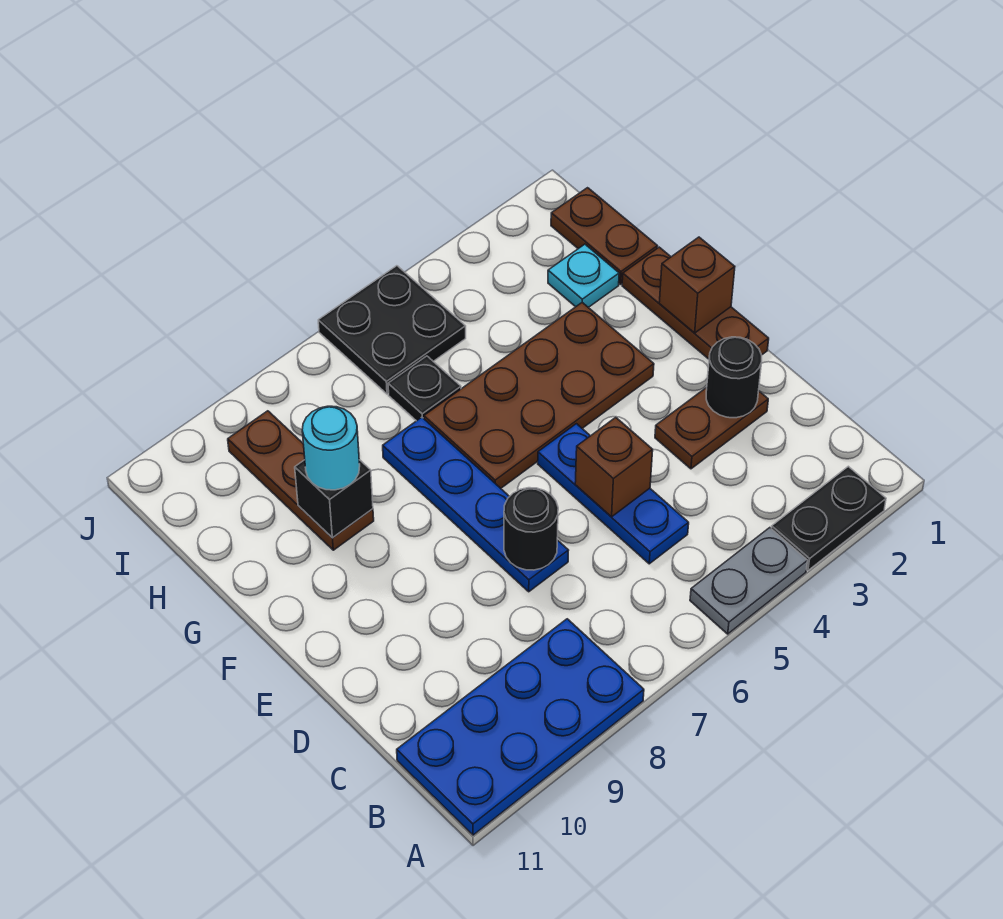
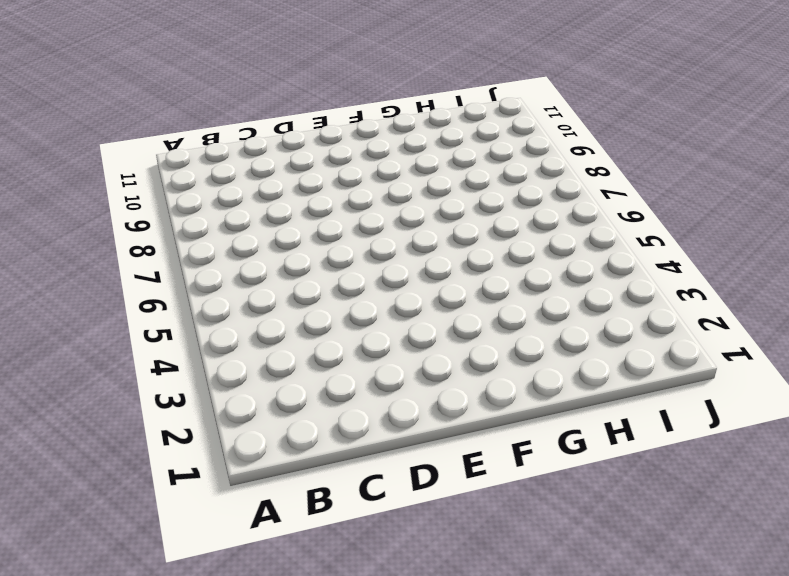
none -> black plate A2:A3 level 1
none -> grey plate A4:A5 level 1
none -> blue plate A8:B11 level 1

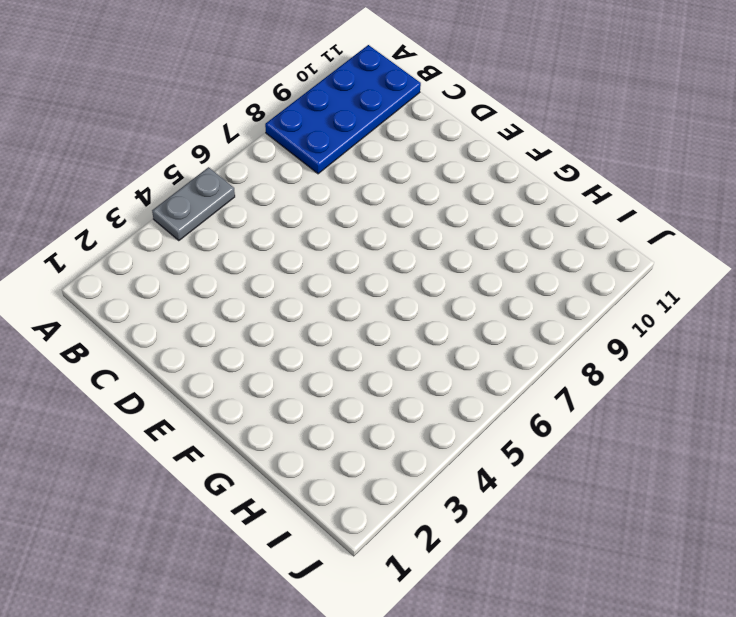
none -> black plate A2:A3 level 1
none -> blue plate C5:E5 level 1
none -> brown plate D2:D3 level 1

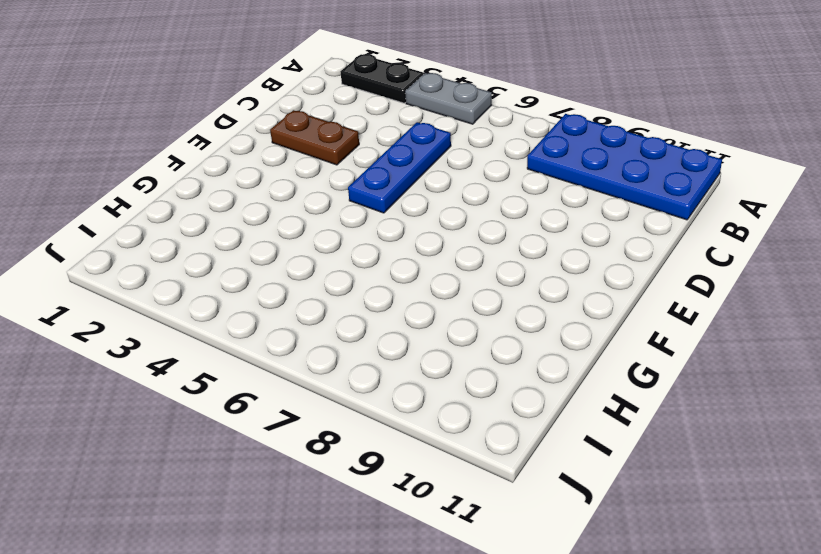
none -> blue plate D7:G7 level 1
none -> brown plate E1:G1 level 1
none -> brown plate F3:G6 level 1

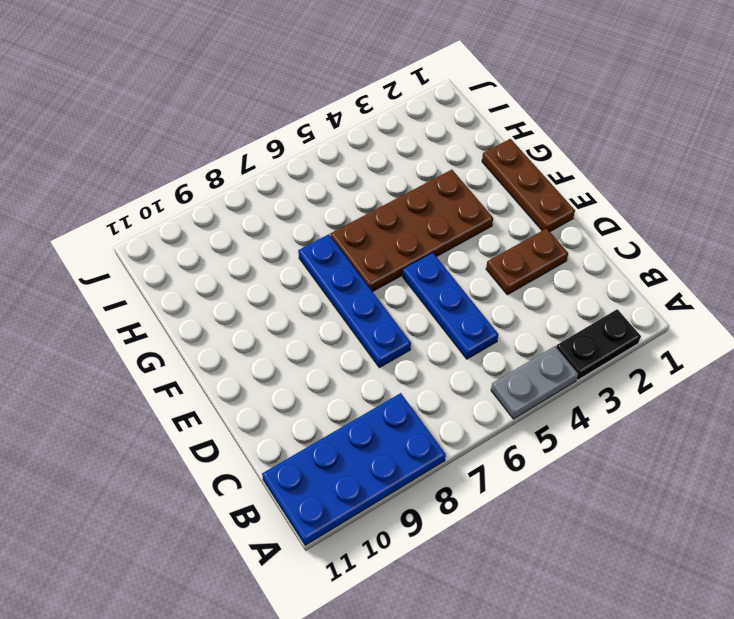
none -> brown plate G9:I9 level 1
none -> brown plate H1:I1 level 1
none -> cyan plate H2 level 1

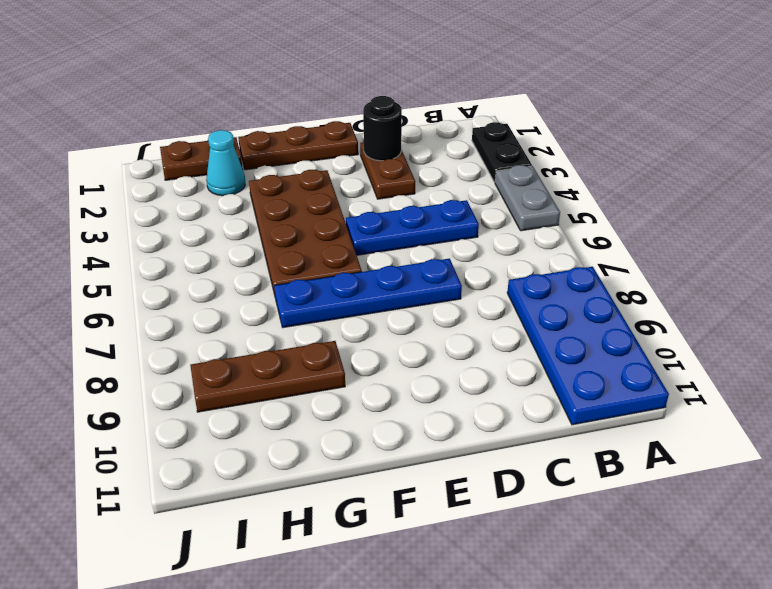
cyan cone H2 level 1 -> cyan plate H2 level 1
none -> black plate H6 level 1
none -> black plate I5:J6 level 1
none -> brown brick D5 level 2

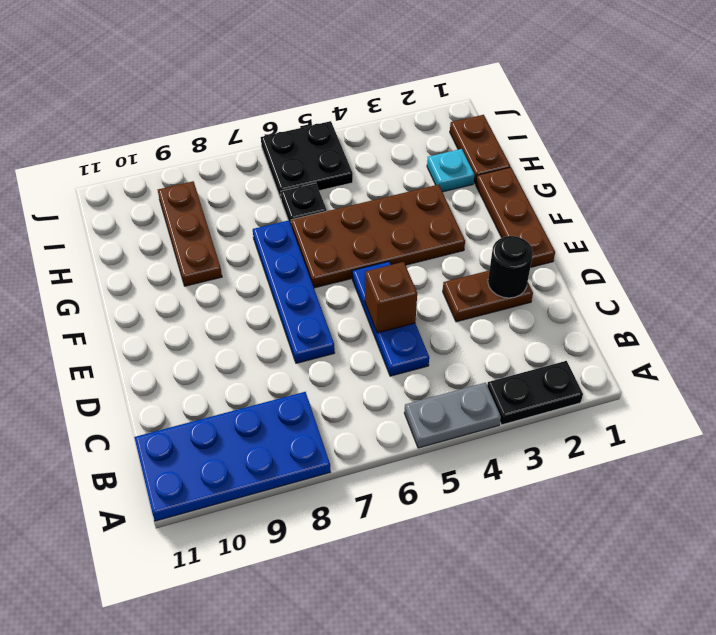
none -> black round brick D7 level 2
none -> brown brick F1 level 2
none -> black brick G9 level 2

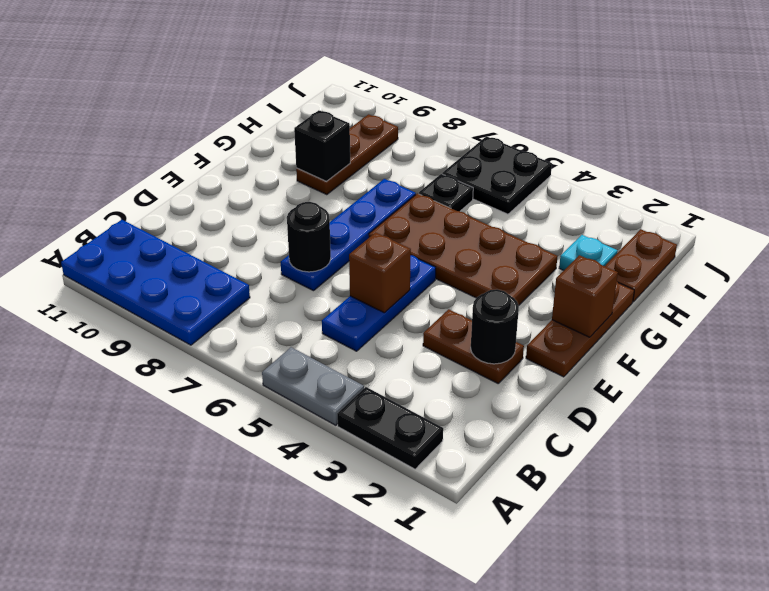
none -> cyan round brick G9 level 3

